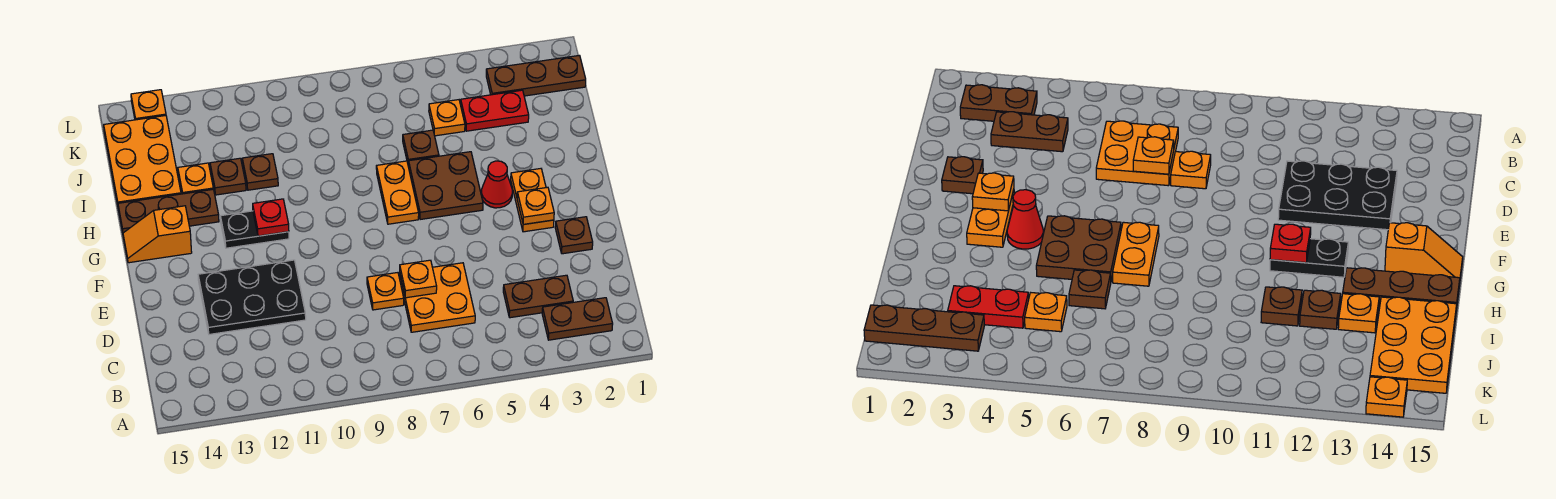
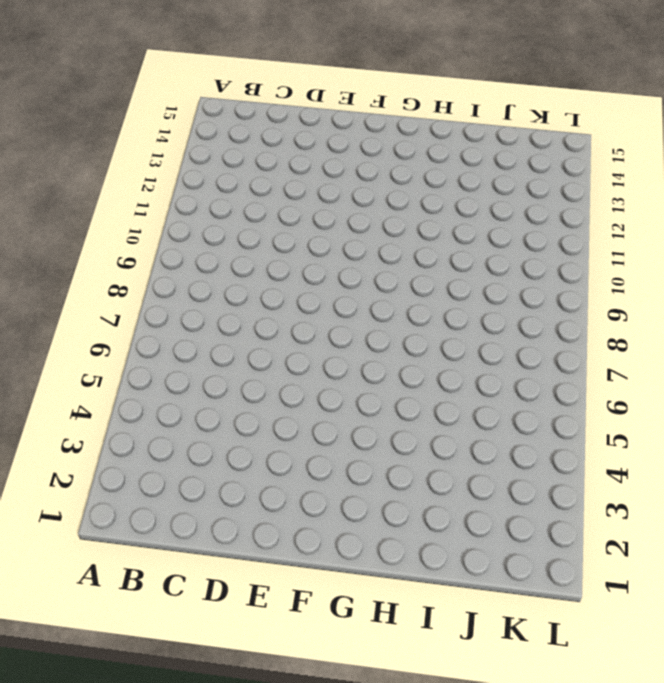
none -> brown plate B2:B3 level 1
none -> brown plate C3:C4 level 1
none -> orange plate C6:D7 level 1

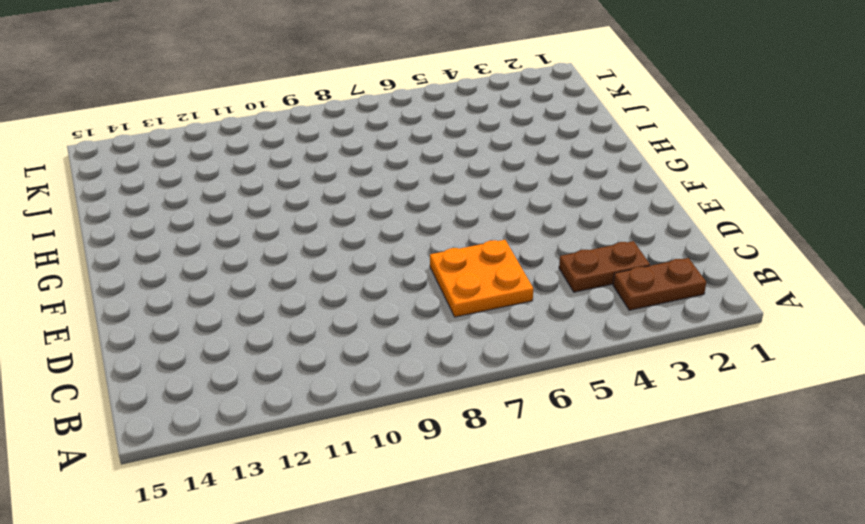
none -> orange plate D8 level 1
none -> black plate D11:E13 level 1
none -> brown plate E2 level 1

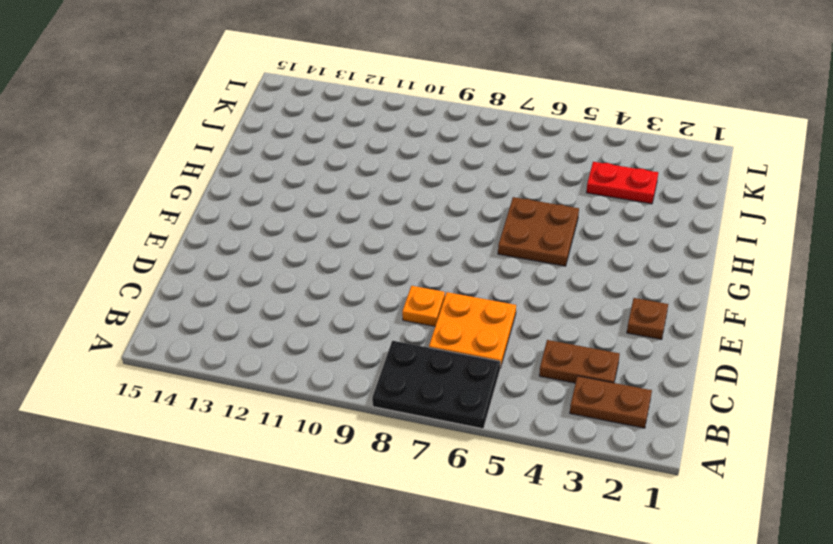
black plate A6:B8 level 1 -> black plate D11:E13 level 1
none -> orange plate F3:G3 level 1
none -> red cone G4 level 1
none -> orange plate G7:H7 level 1

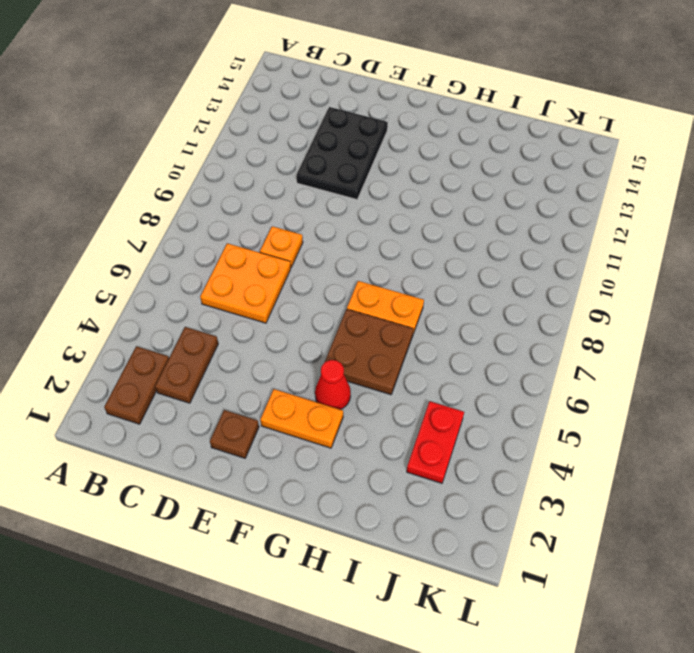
none -> black plate G11:G12 level 1
none -> orange slope G14:G15 level 1 top 14
none -> brown plate H13:H15 level 1

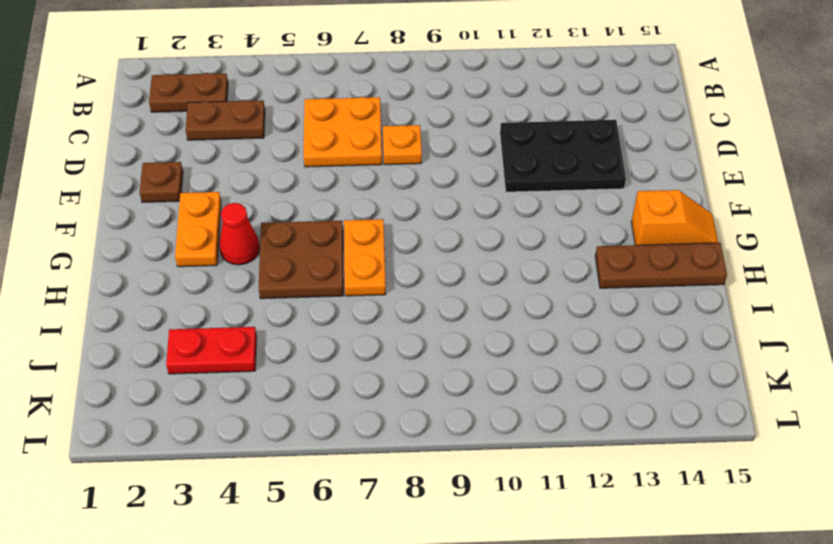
none -> black plate G11:G12 level 1
none -> brown plate I6 level 1
none -> brown plate I11 level 1

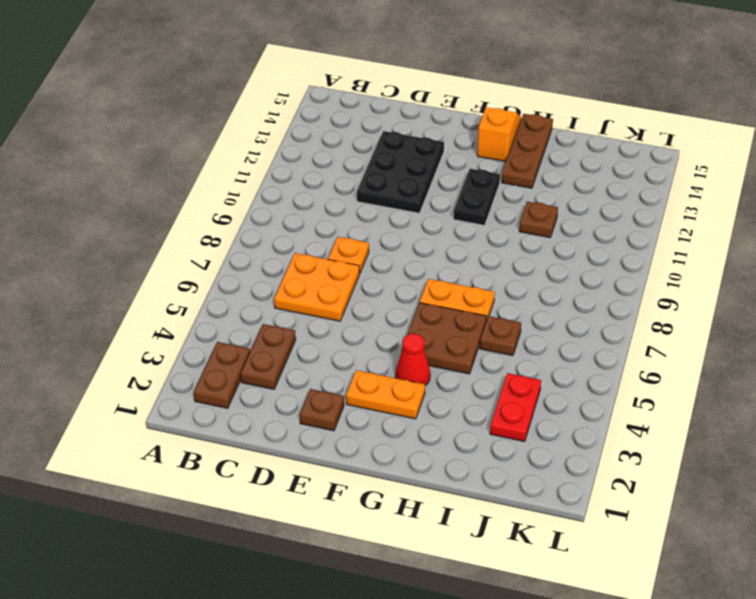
none -> brown plate I12 level 1
none -> orange plate I13 level 1
none -> orange plate I14:K15 level 1

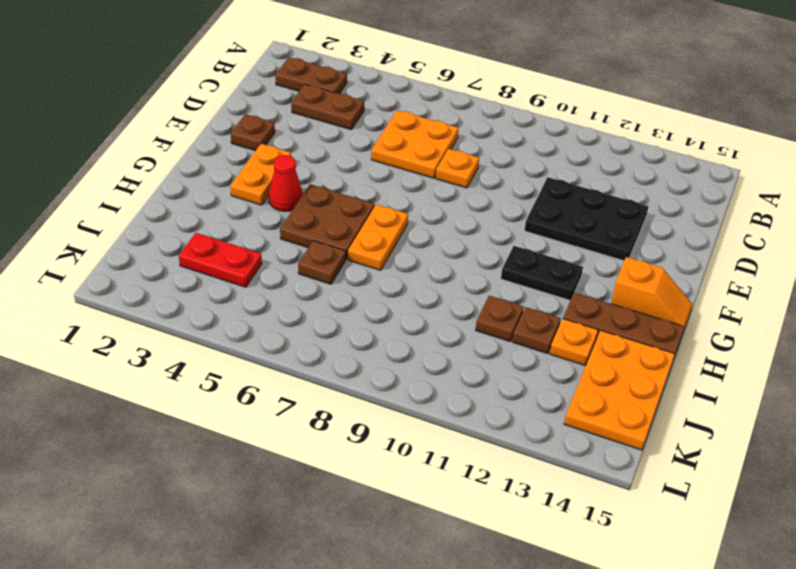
none -> orange plate J5 level 1
none -> brown plate K1:K3 level 1
none -> orange plate L14 level 1

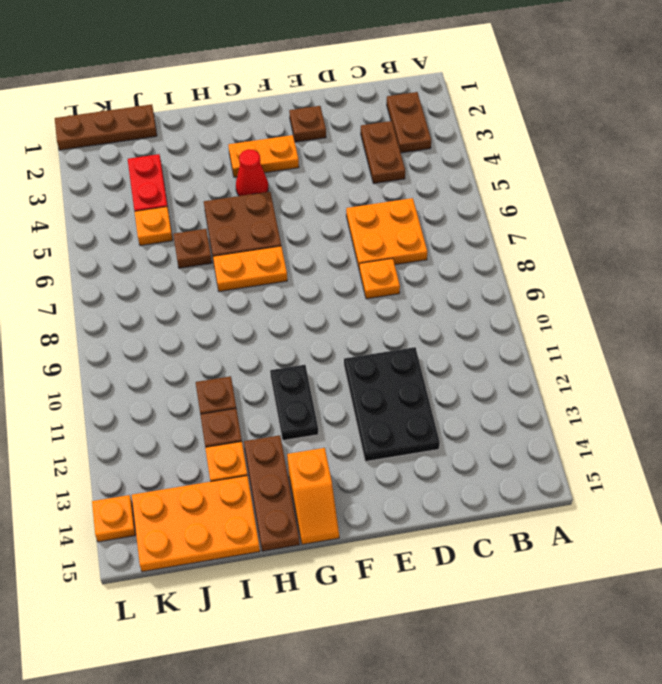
brown plate J1:L1 level 1 -> brown plate K1:K3 level 1
none -> orange plate D7 level 2
none -> orange plate F3 level 2
none -> red plate G11 level 2

